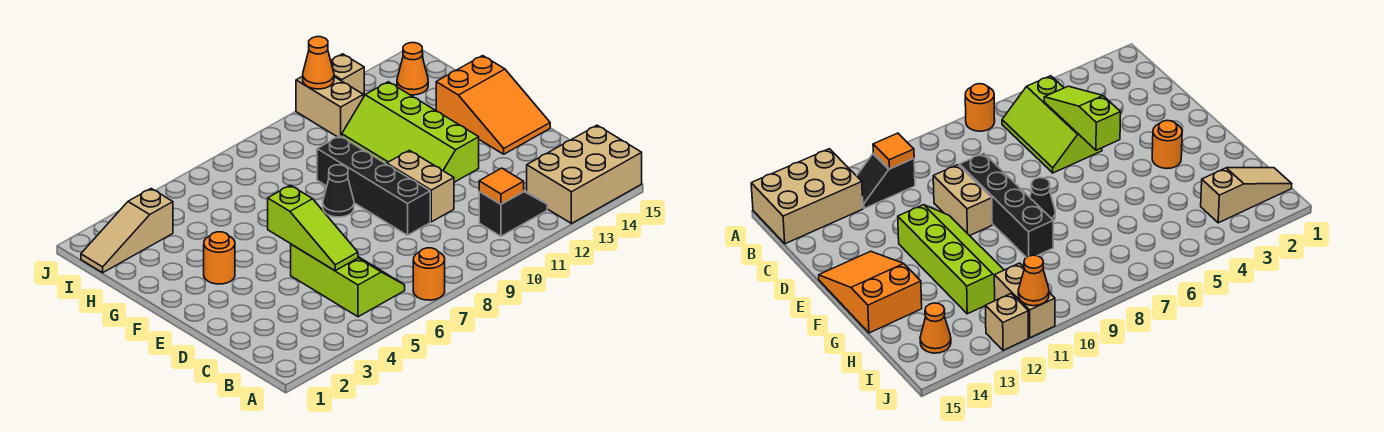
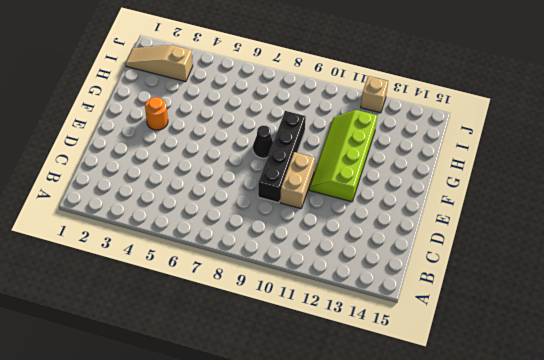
none -> orange round brick A7 level 1
none -> tan brick A13:B15 level 1
none -> lime slope B5:D6 level 1 top 5

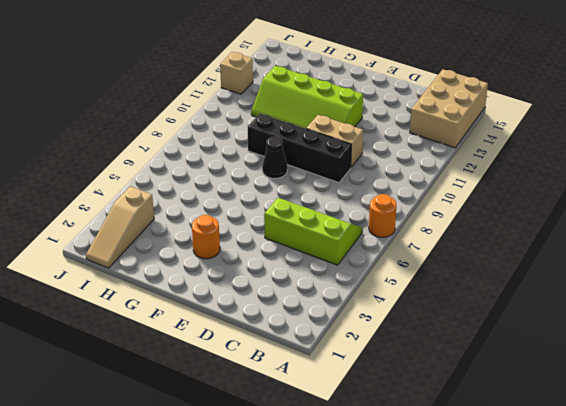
none -> black slope B11:B12 level 1 top 11
none -> orange slope E14:G15 level 1 top G
none -> tan brick I11:J11 level 1

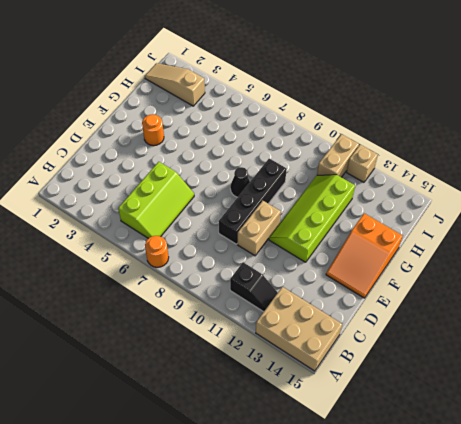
none -> orange cone I14 level 1
none -> orange tile B11 level 2
none -> lime slope C5:E5 level 2 top E

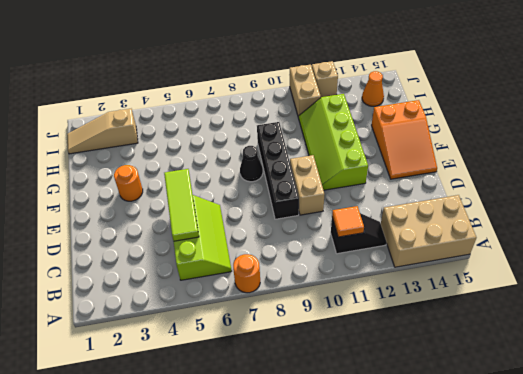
lime tile C5:E5 level 2 -> lime slope C5:E5 level 2 top E
none -> orange cone J11 level 2

